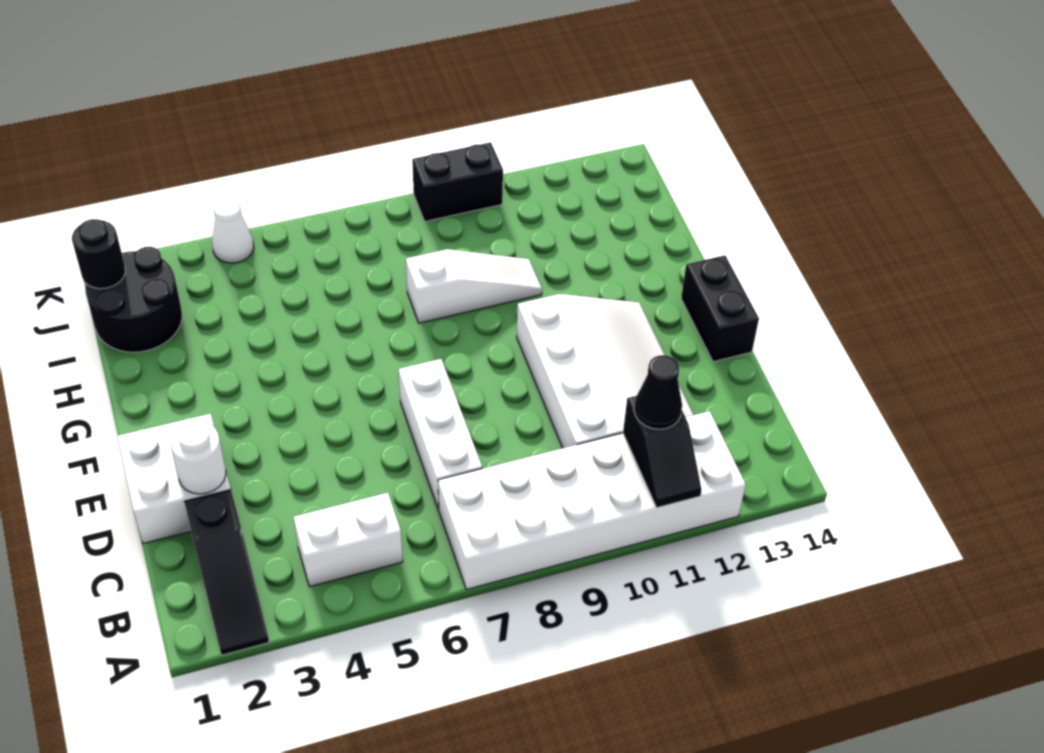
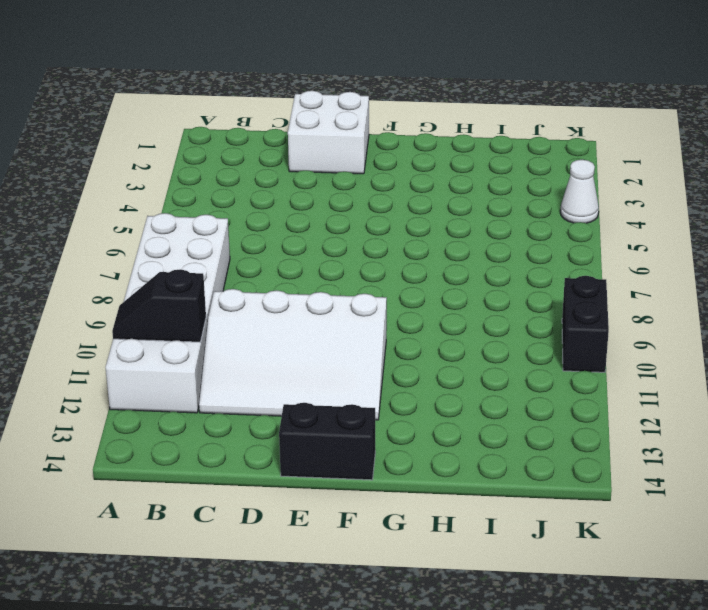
none -> black slope A2:C2 level 1 top C
none -> white brick B4:B5 level 1
none -> white brick C7:E7 level 1

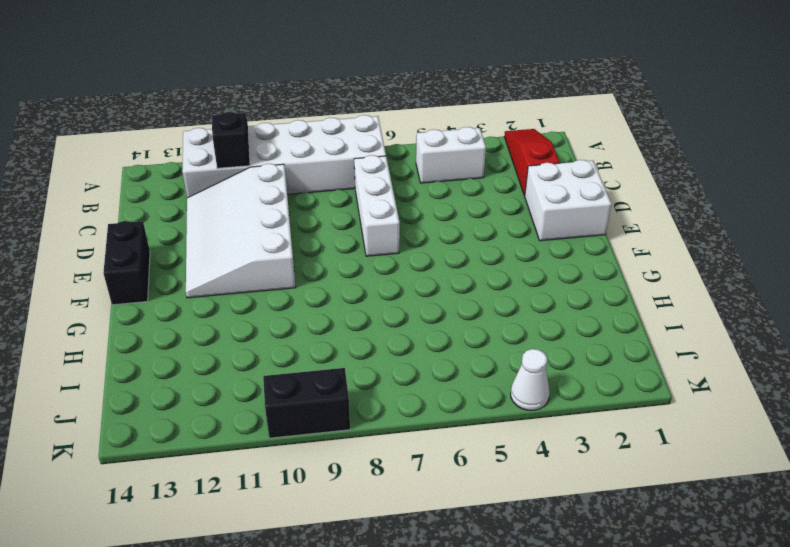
red slope A2:C2 level 1 top C -> black slope A2:C2 level 1 top C
none -> white slope H8:H10 level 1 top 8
none -> black round brick I1:J2 level 1
none -> white round brick D2 level 2

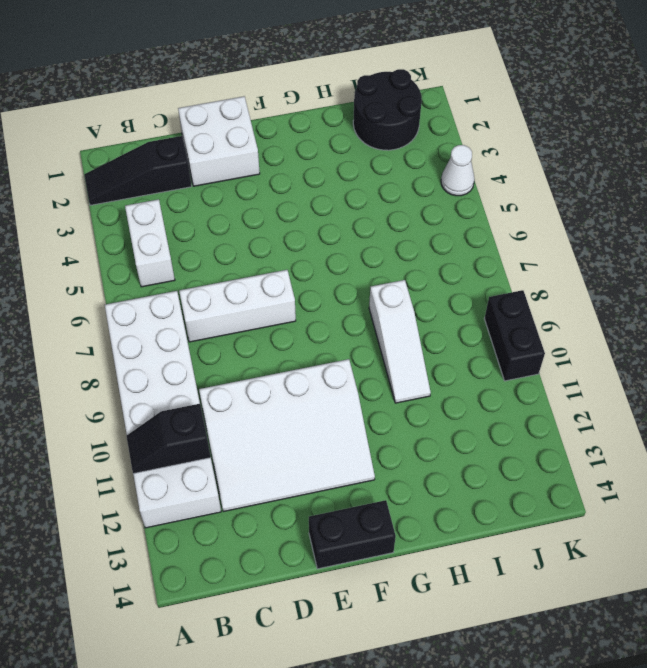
none -> white round brick D2 level 2
none -> black round brick J1 level 2
none -> black cone B11 level 3

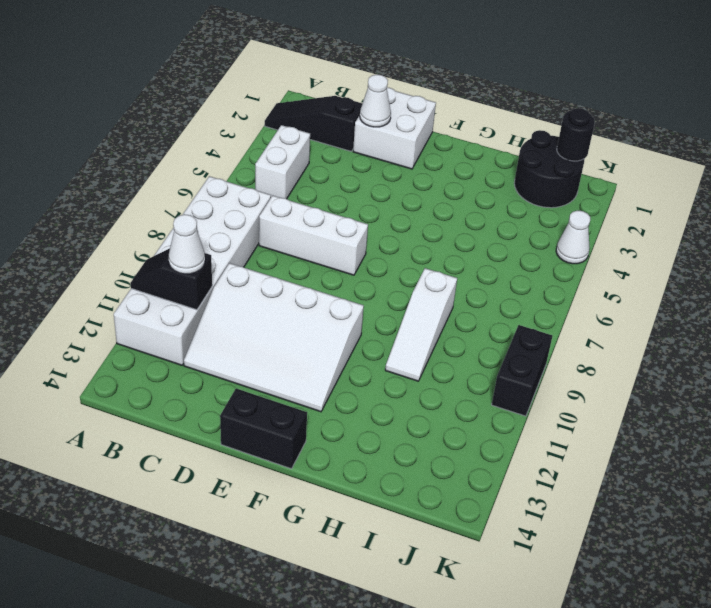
white cone B11 level 3 -> black cone B11 level 3
white cone D2 level 2 -> white round brick D2 level 2

